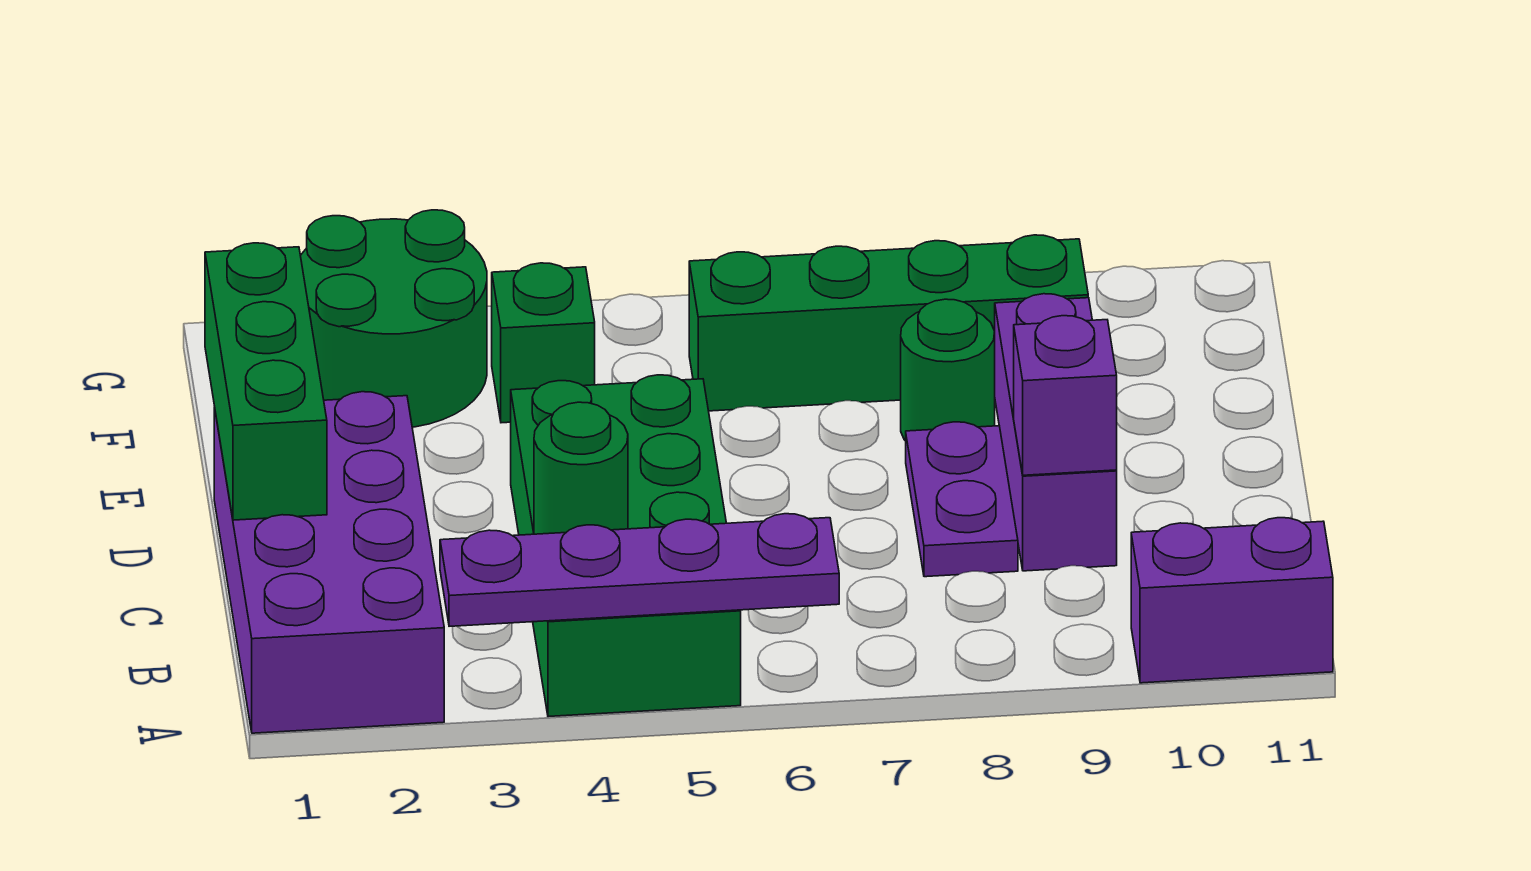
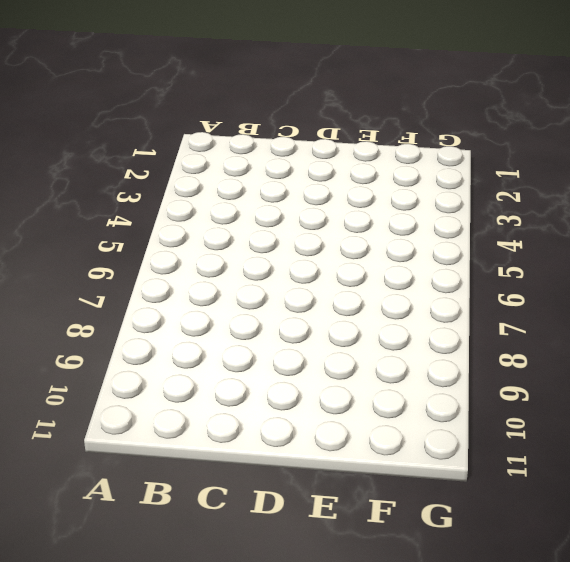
none -> purple brick A1:D2 level 1
none -> green brick A4:D5 level 1
none -> purple brick A10:A11 level 1

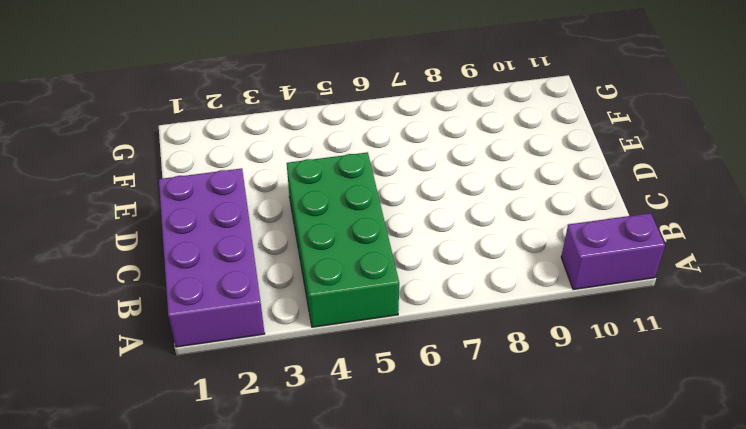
none -> purple plate C8:D8 level 1
none -> purple brick C9:E9 level 1
none -> green round brick E8 level 1

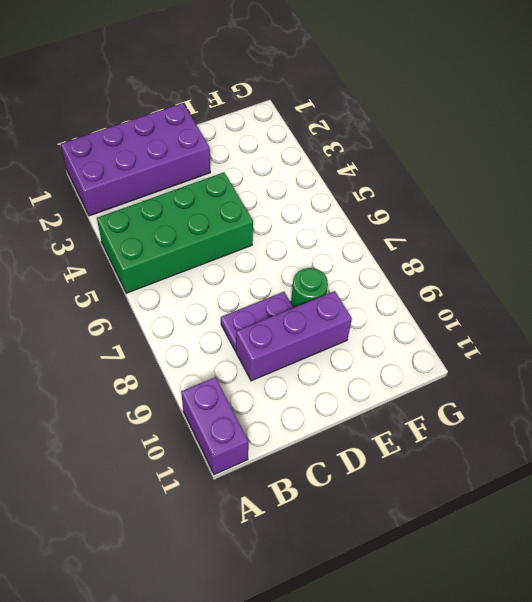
none -> green round brick F2:G3 level 1
none -> green brick F4 level 1
none -> green brick F6:F9 level 1

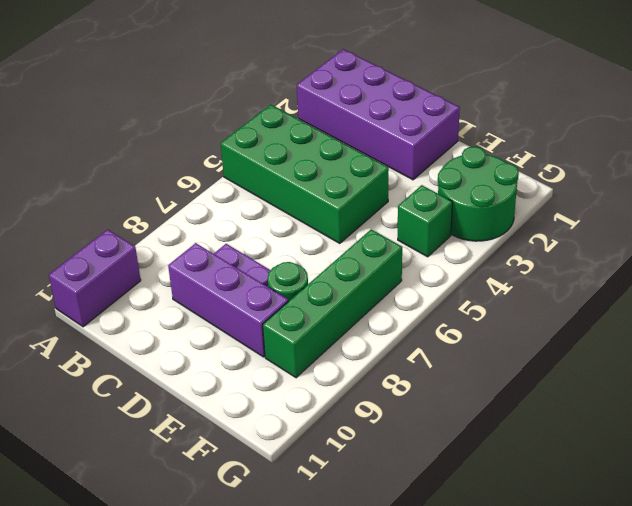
none -> purple plate A3:A6 level 2
none -> green round brick B4 level 2
none -> green brick C1:E1 level 2

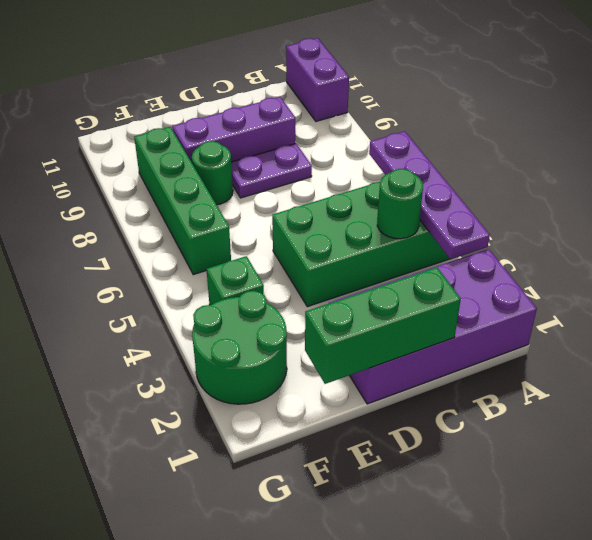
none -> purple brick C9 level 2

